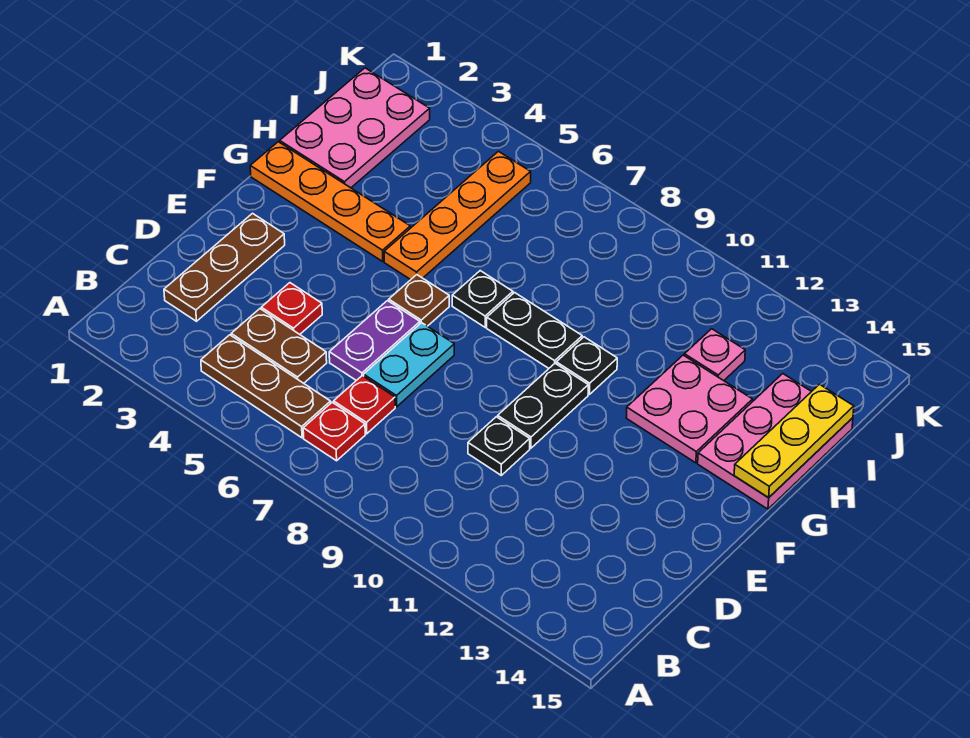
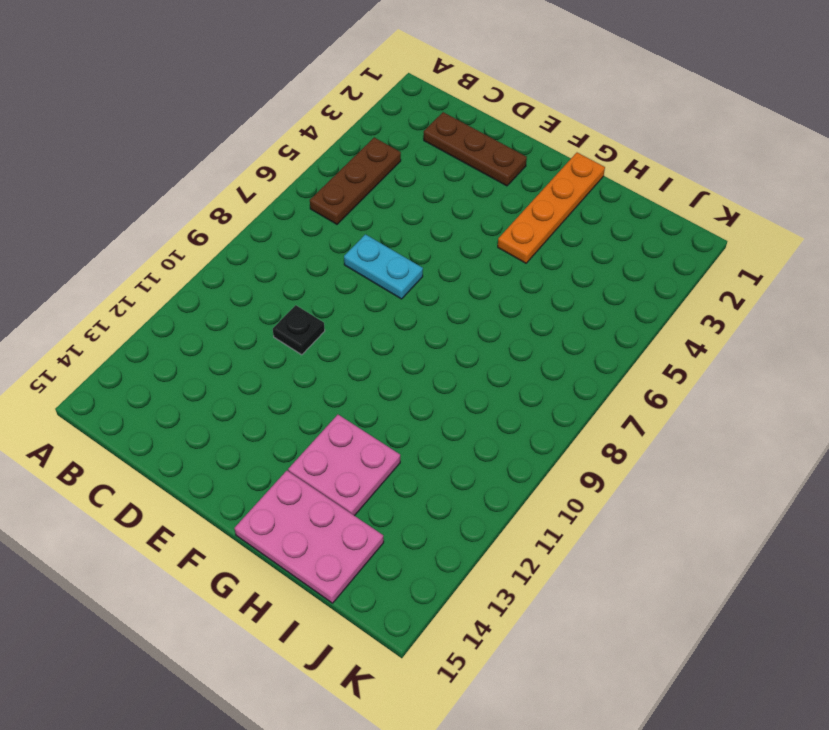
none -> red plate B7 level 1
none -> brown plate C4:C5 level 1
none -> red plate C7 level 1

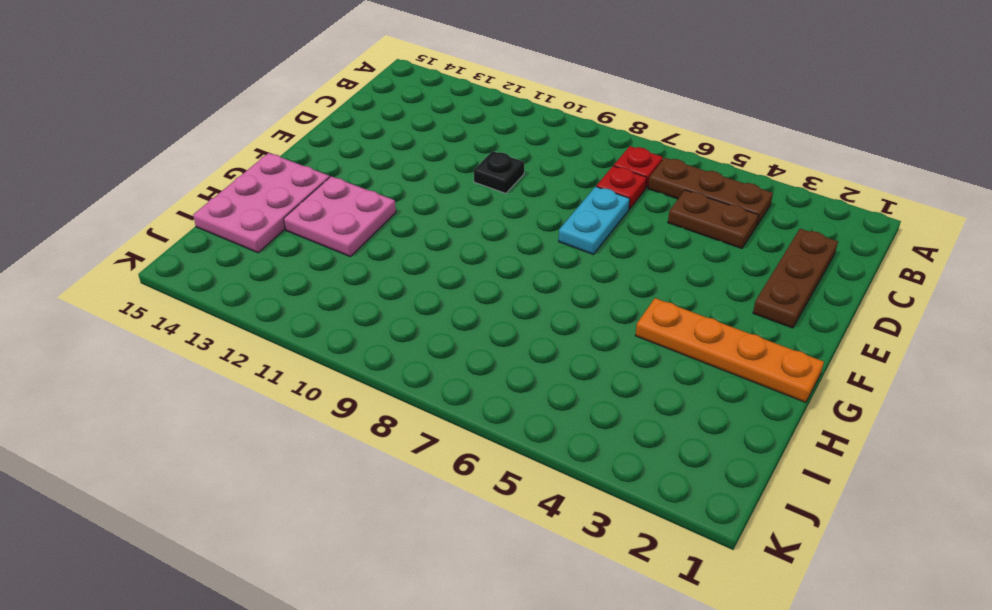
none -> red plate D4 level 1
none -> purple plate D6:E6 level 1
none -> black plate E10:F10 level 1

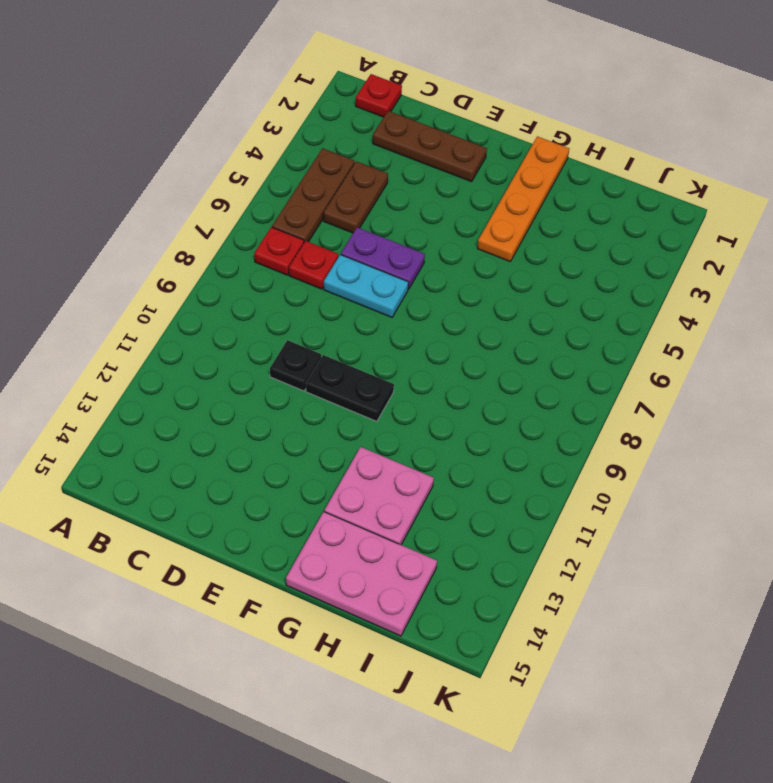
red plate B1 level 1 -> red plate D4 level 1
none -> brown plate F6 level 1
none -> orange plate G5:J5 level 1
none -> black plate G7 level 1

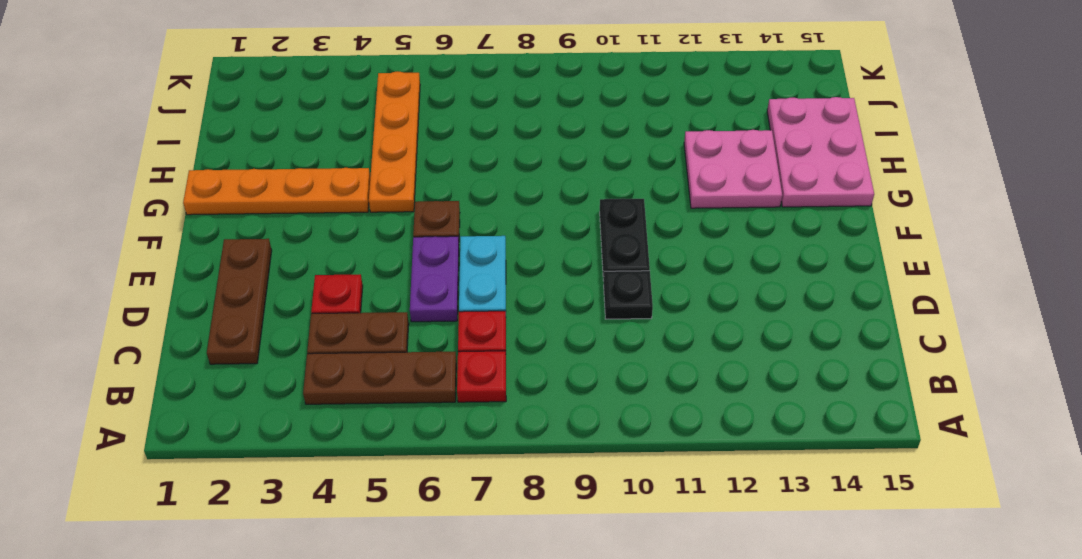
none -> black plate G7 level 1
none -> black plate G8:G9 level 1
none -> black plate G10 level 1

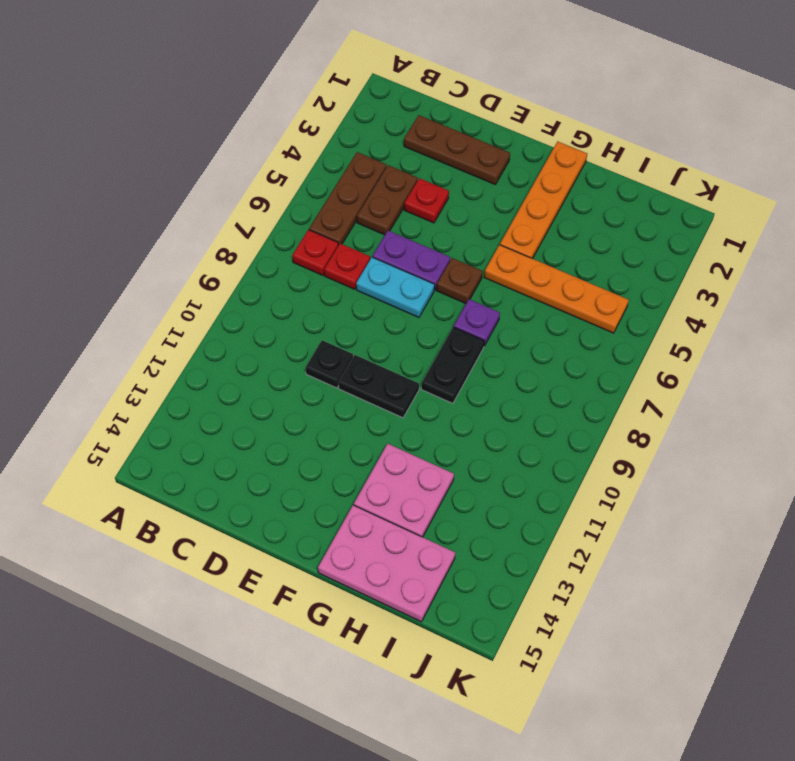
purple plate G7 level 1 -> black plate G7 level 1
none -> black plate G10 level 1
none -> pink plate H1:J2 level 1
none -> pink plate I12 level 1

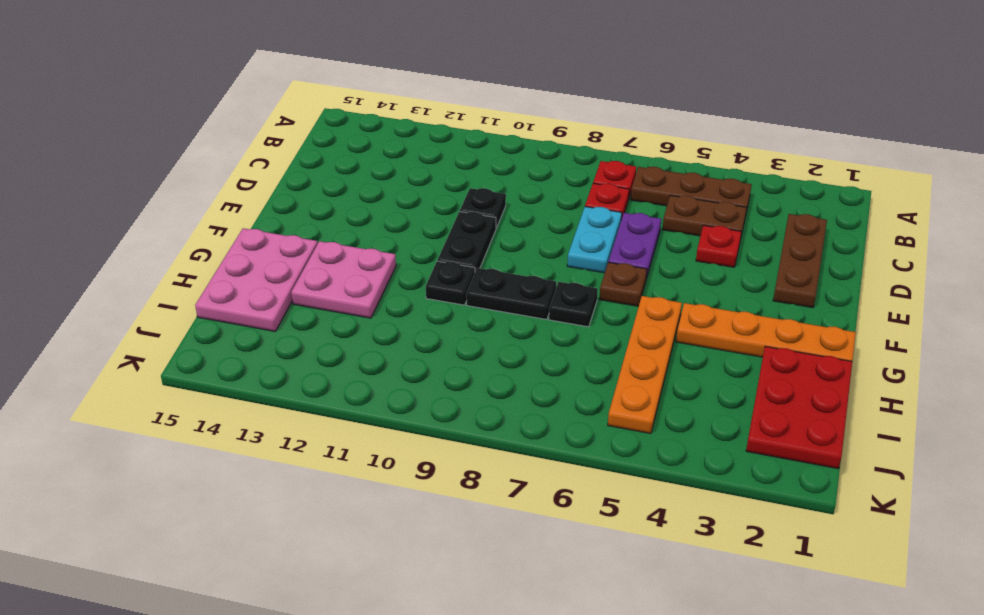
red plate H1:J2 level 1 -> pink plate H1:J2 level 1
none -> pink plate I12 level 1
none -> yellow plate G15:I15 level 2

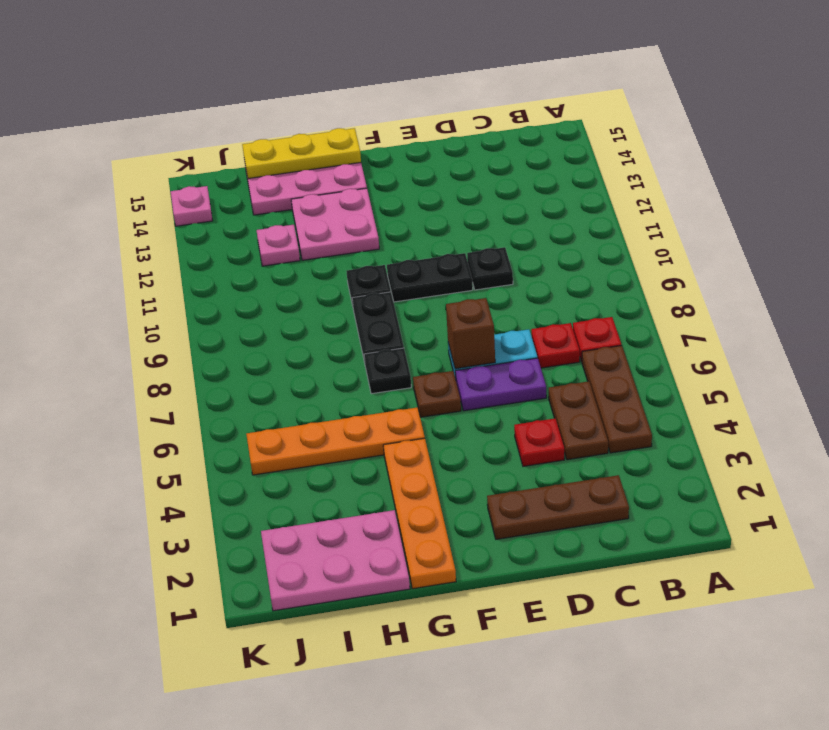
brown brick E7 level 2 -> none
pink plate K14 level 1 -> none

